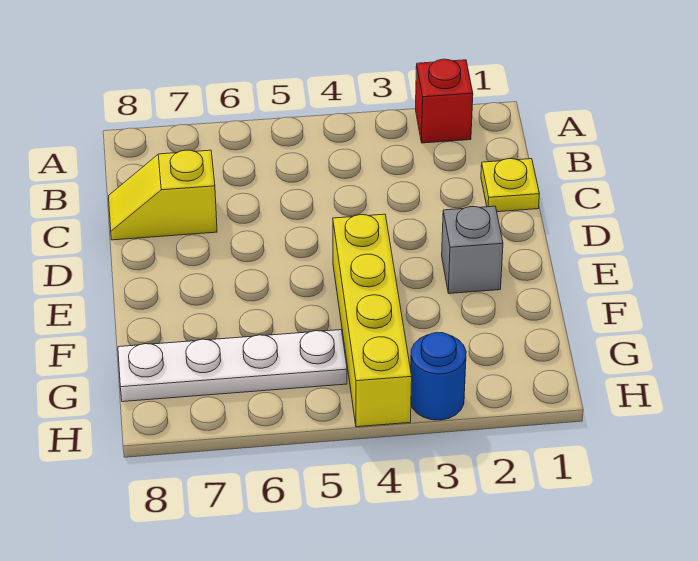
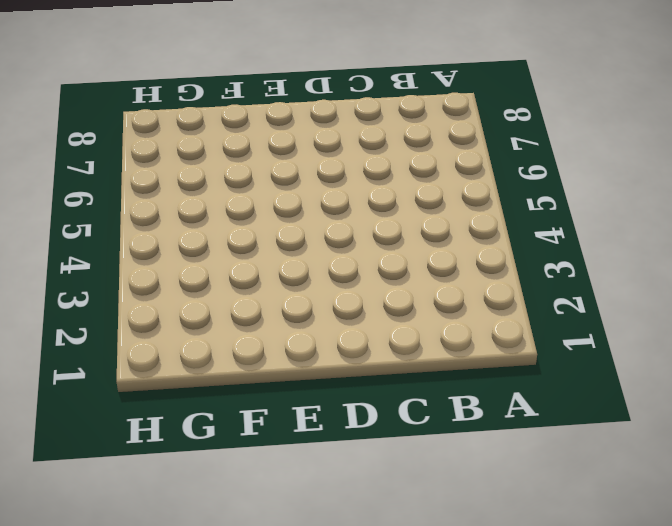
none -> red brick A2 level 1
none -> yellow plate C1 level 1

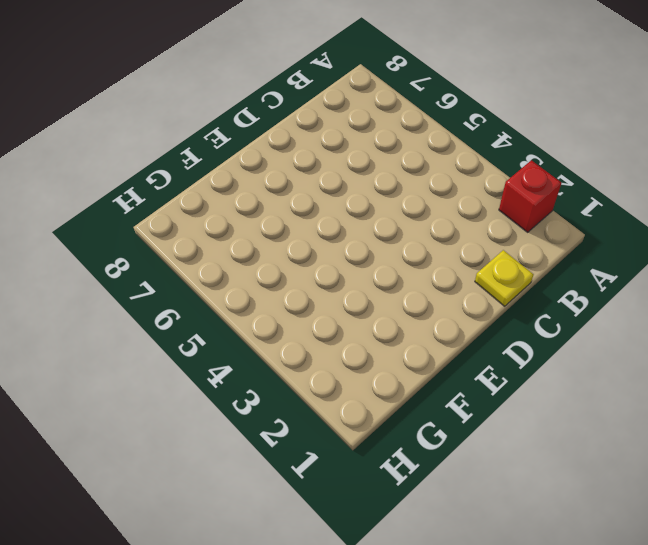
none -> yellow slope C7:C8 level 1 top 7
none -> grey brick E2 level 1

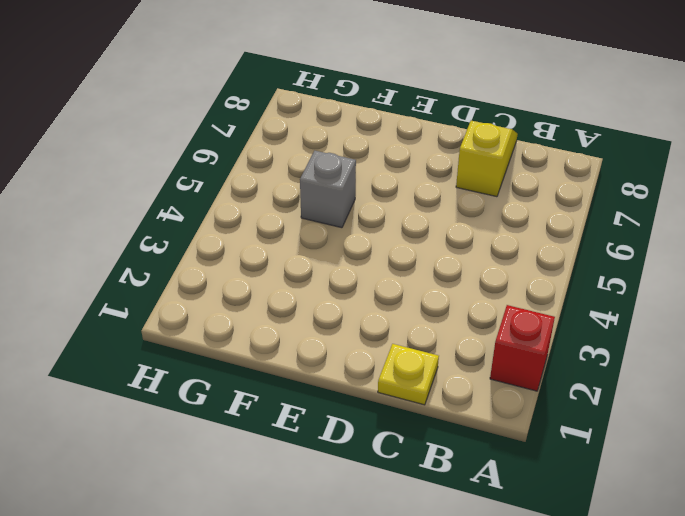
grey brick F5 level 1 -> grey brick E2 level 1
none -> yellow brick E4:H4 level 1
none -> white plate G5:G8 level 1

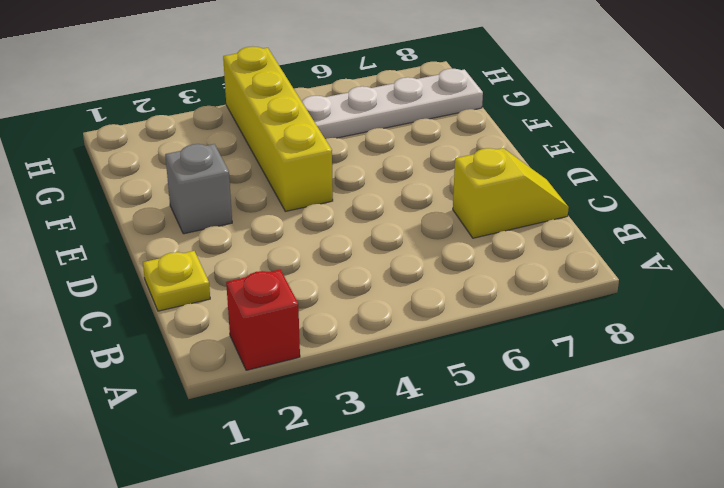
none -> blue round brick H3 level 1

